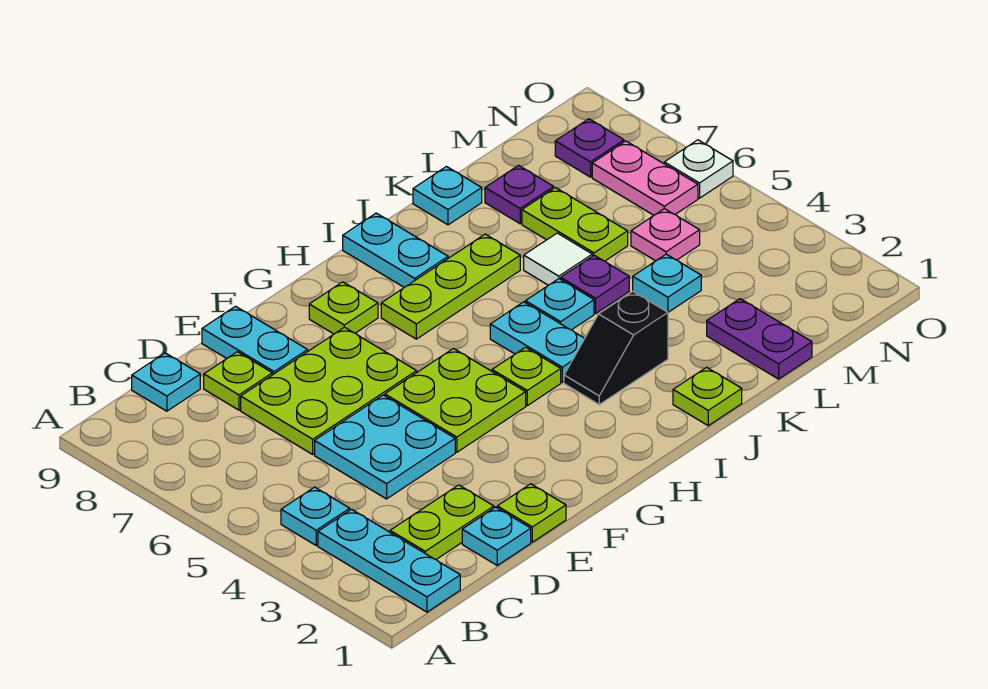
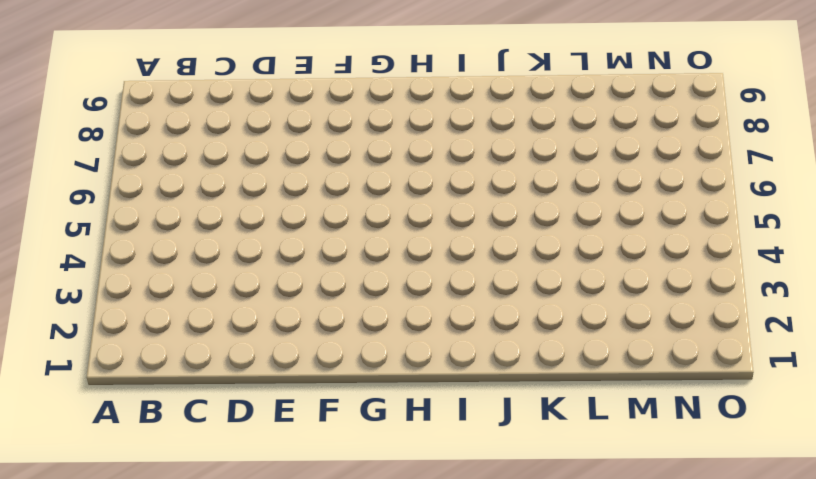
none -> cyan plate B1:B3 level 1
none -> cyan plate B4 level 1
none -> lime plate C2:D2 level 1
none -> cyan plate C9 level 1

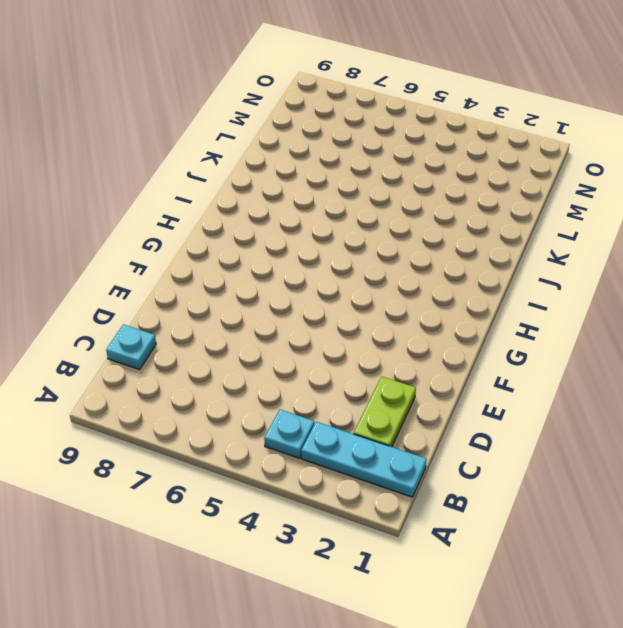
none -> cyan plate D1 level 1
none -> cyan plate D4:E5 level 1
none -> lime plate D6:F7 level 1
none -> lime plate D8 level 1

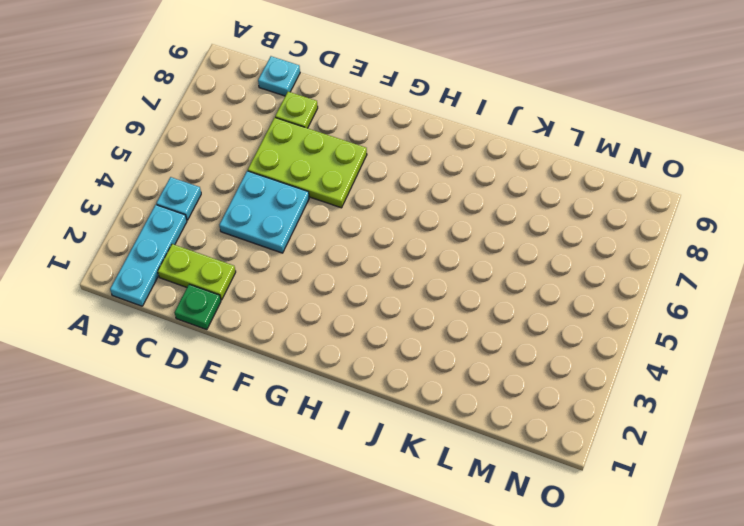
green plate D1 level 1 -> cyan plate D1 level 1
none -> lime plate E1 level 1
none -> cyan plate E8:E9 level 1
none -> lime plate F4:G5 level 1
none -> lime plate G8 level 1

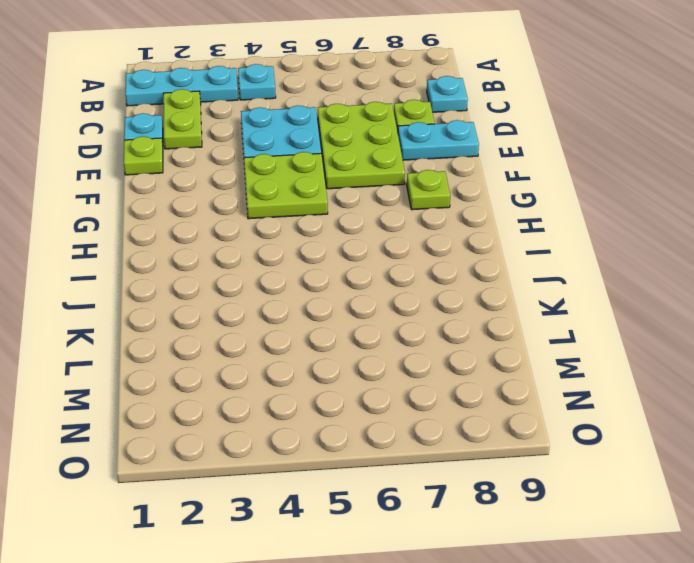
none -> lime plate H4 level 1
none -> lime plate H7:J7 level 1
none -> black slope I3:J3 level 1 top J
none -> cyan plate I4:I5 level 1

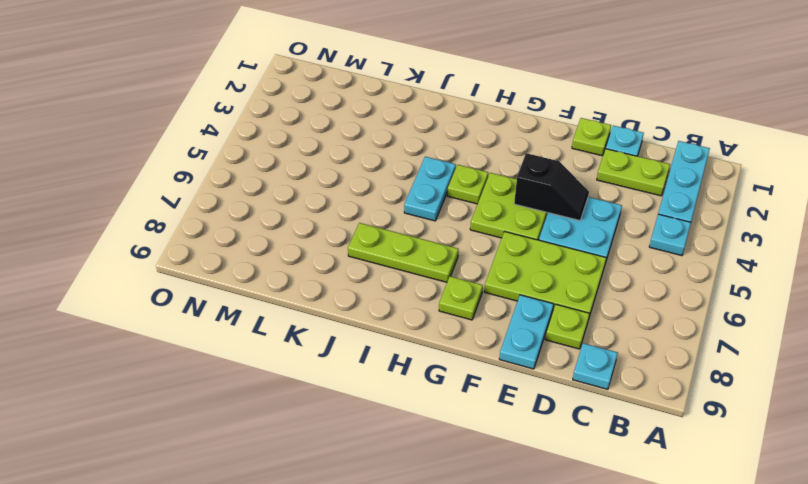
black slope E4:F4 level 2 top F -> black slope I3:J3 level 1 top J
none -> cyan plate I8:I9 level 1
none -> lime plate J1 level 1
none -> cyan plate J5 level 1
none -> purple plate K5 level 1

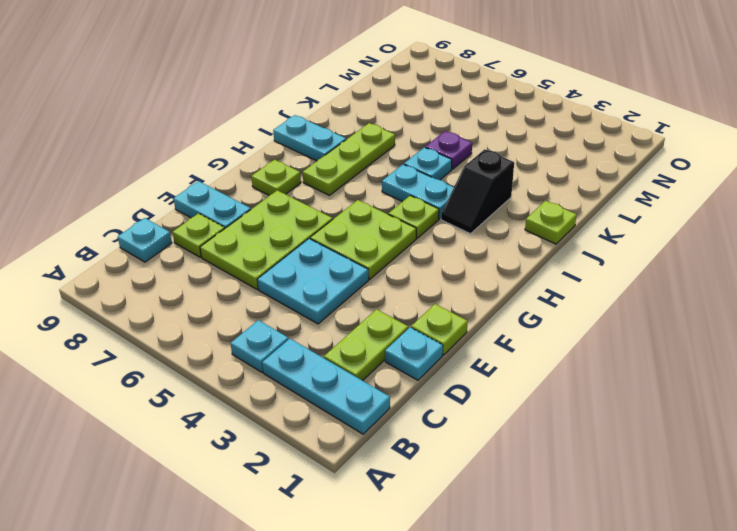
none -> white tile K6 level 1
none -> cyan plate K9 level 1
none -> purple plate L1:L2 level 1
none -> cyan plate L4 level 1

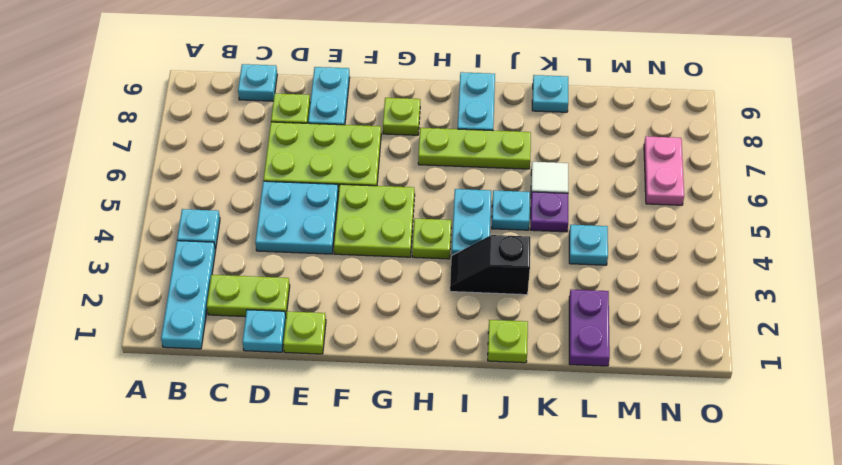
none -> lime plate L6:L7 level 1
none -> purple plate L8 level 1
none -> pink plate M5 level 1
none -> purple plate N8 level 1

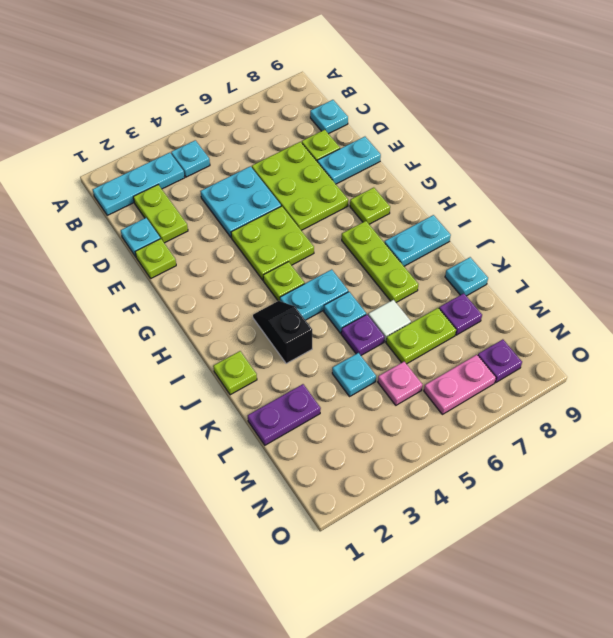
none -> white plate O6 level 1

